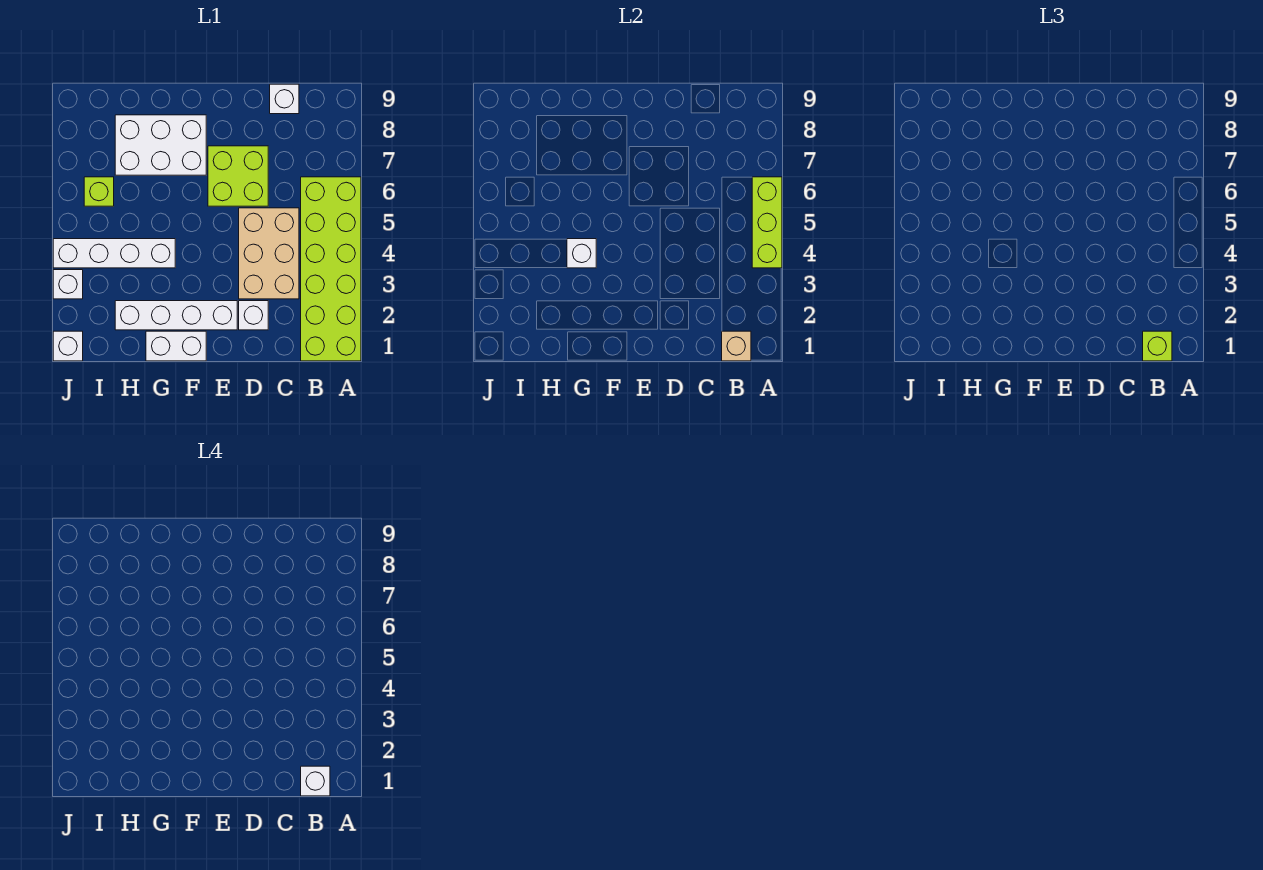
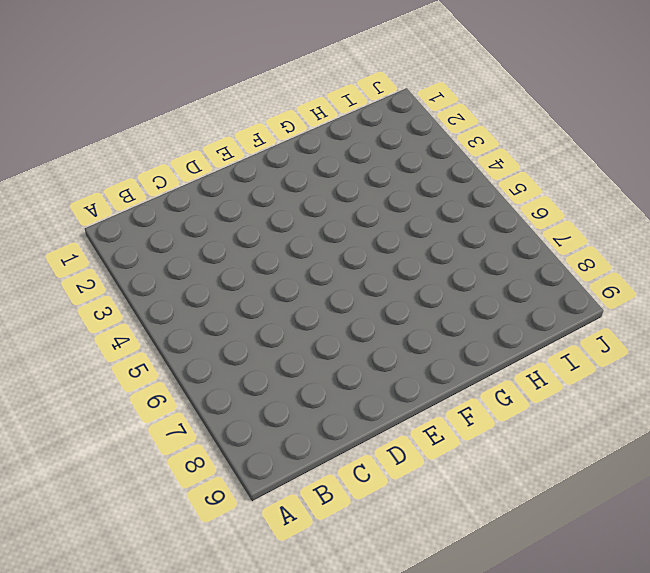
none -> lime brick A1:B6 level 1
none -> tan brick C3:D5 level 1
none -> white brick C9 level 1

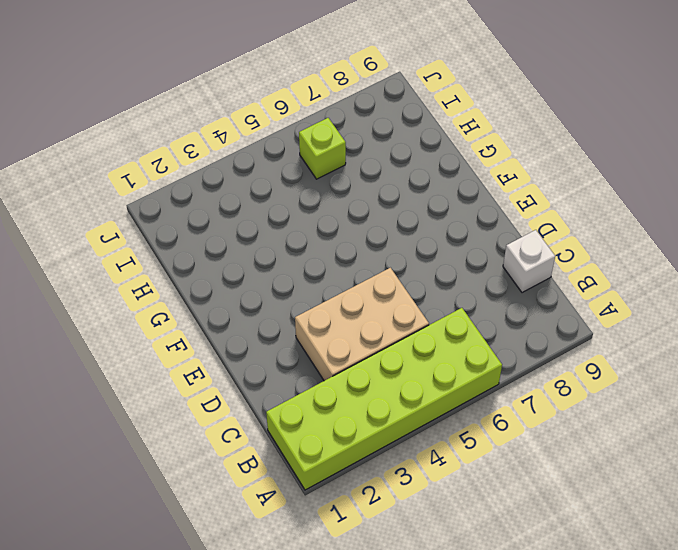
none -> white brick D2 level 1
none -> lime brick D6:E7 level 1
none -> white brick E2:H2 level 1

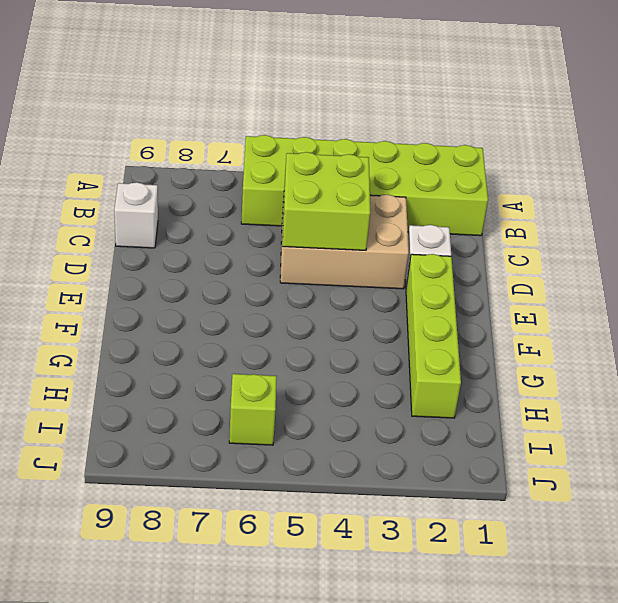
lime brick C4:D5 level 2 -> lime brick D6:E7 level 1
lime brick E2:H2 level 1 -> white brick E2:H2 level 1
none -> white brick F1:G1 level 1
none -> white brick F7:H8 level 1
none -> white brick G4:J4 level 1

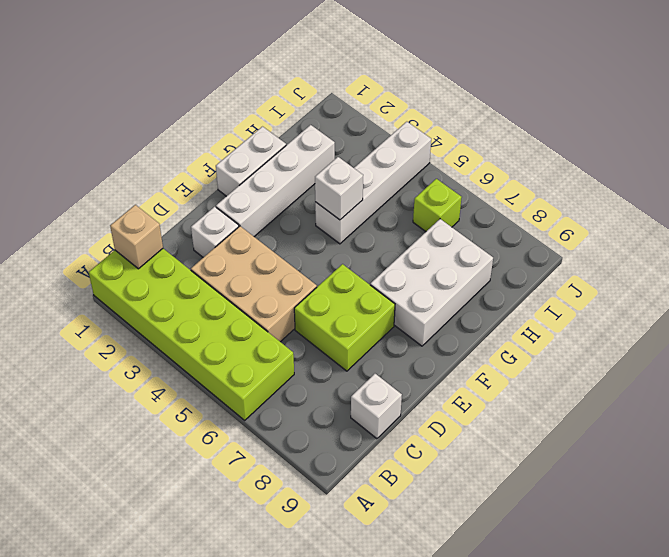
none -> white brick J1 level 1
none -> white brick J3 level 1
none -> lime brick A4:A6 level 2

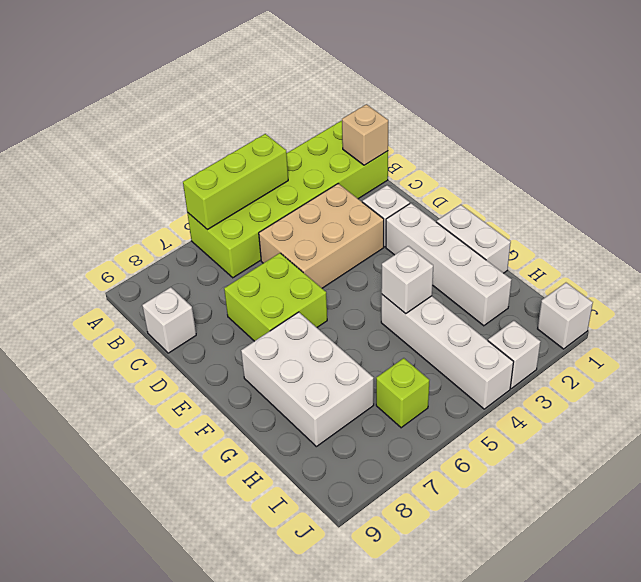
none -> lime brick B1 level 3
none -> white brick B1 level 4

